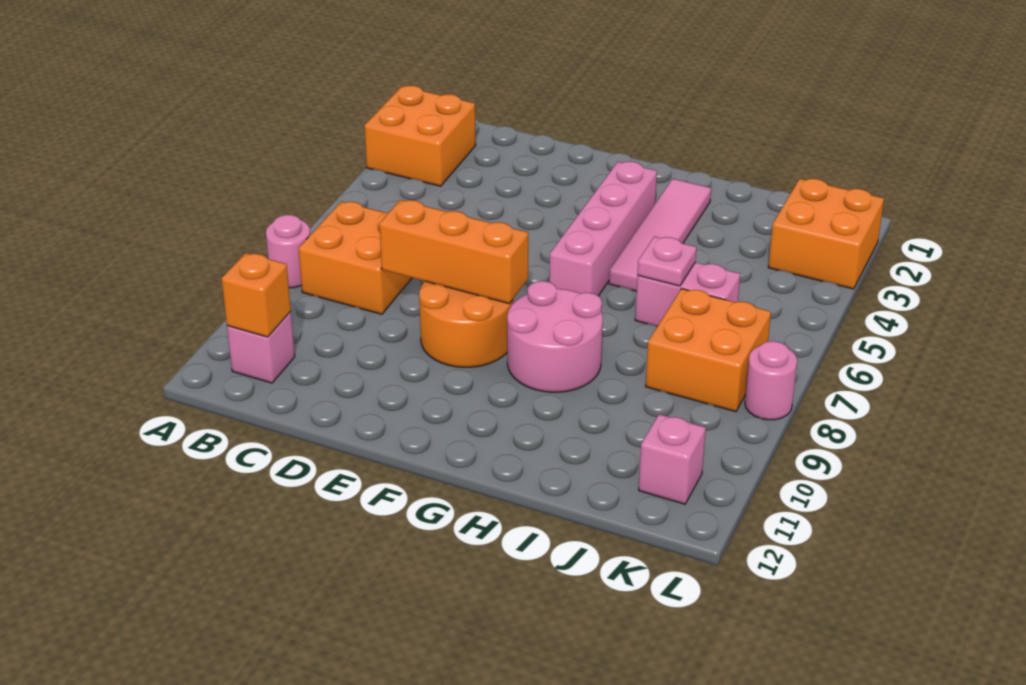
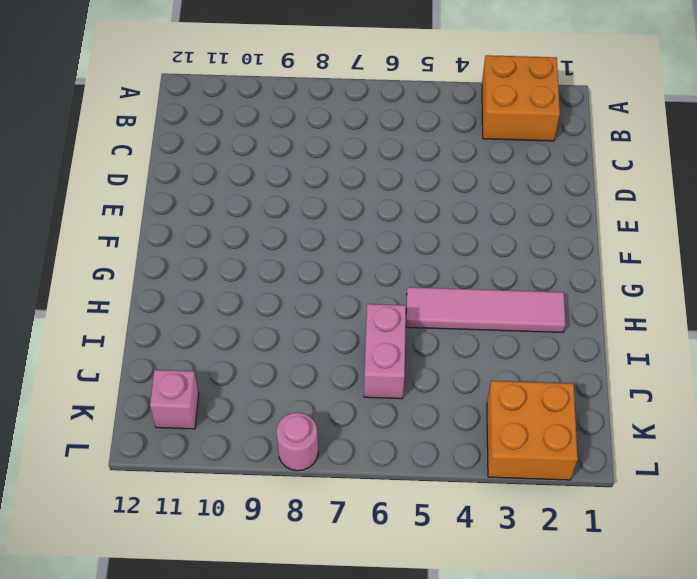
none -> pink round brick A8 level 1
none -> orange brick B7:C8 level 1
none -> pink brick B11 level 1

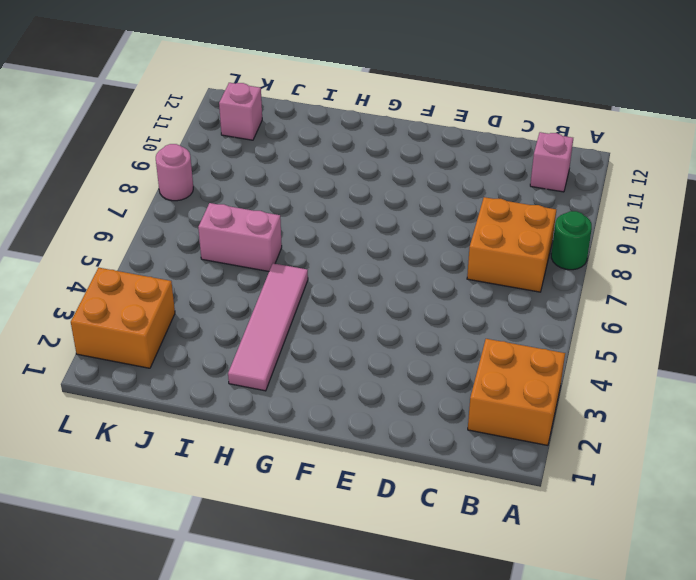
green round brick A8 level 1 -> pink round brick A8 level 1
none -> orange round brick E8:F9 level 1
none -> pink brick G3:G6 level 1
none -> pink round brick G8:H9 level 1

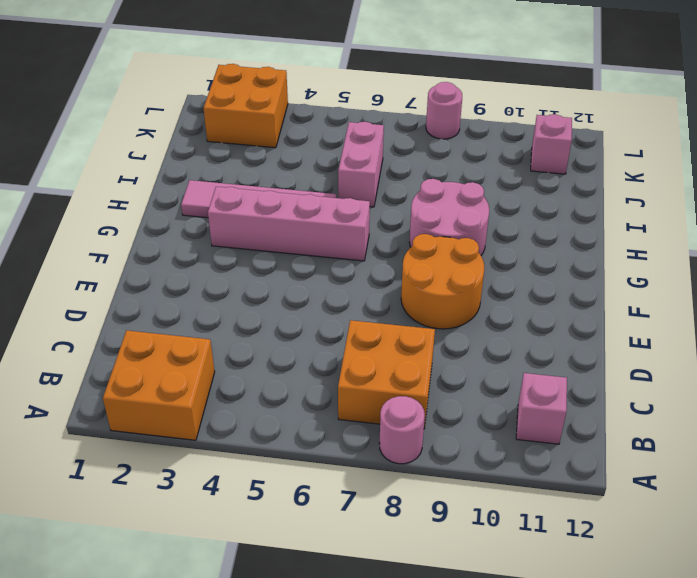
none -> orange brick J7:K8 level 1
none -> orange brick B11 level 2
none -> orange brick D8:F8 level 2

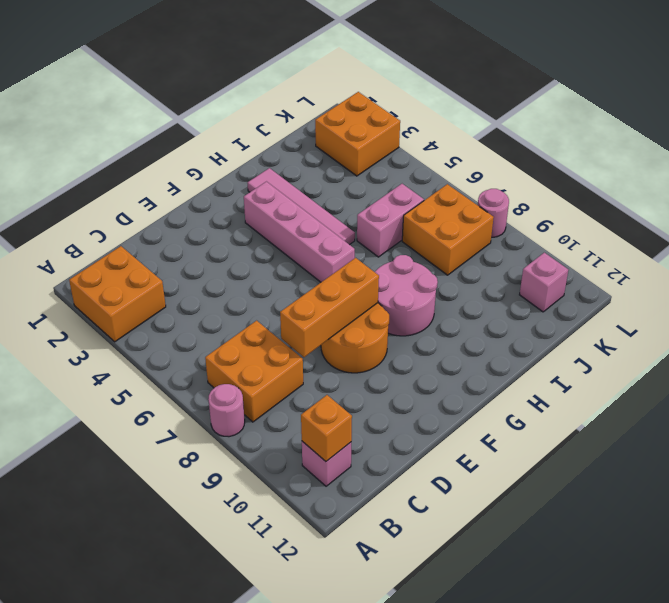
none -> pink plate I6 level 2

